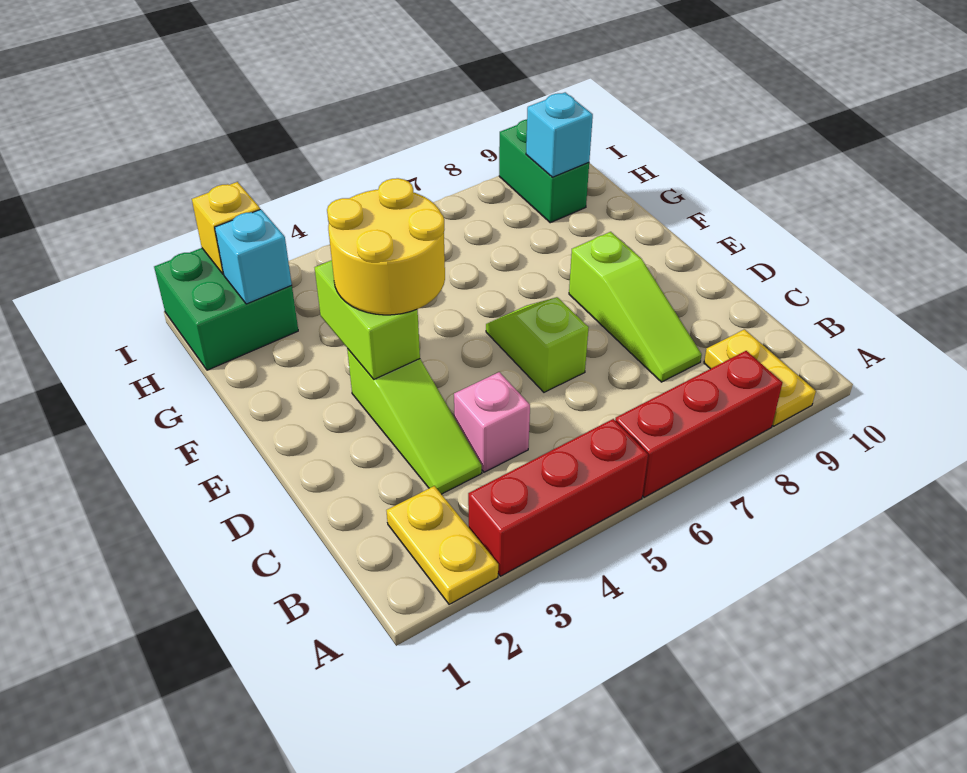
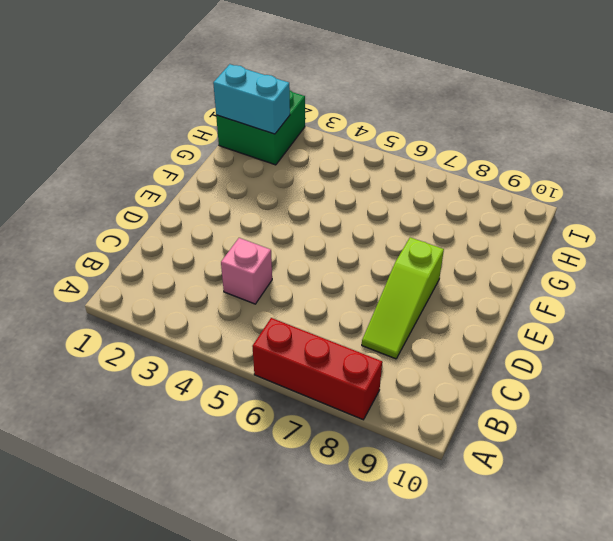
cyan brick H1:H2 level 2 -> cyan brick H2 level 2
none -> yellow plate A2:B2 level 1
none -> red brick A3:A5 level 1
none -> yellow plate A9:B9 level 1

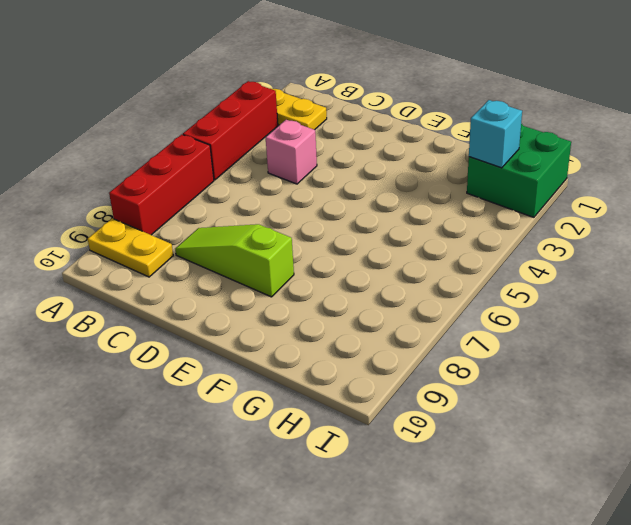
none -> lime slope C3:E3 level 1 top E
none -> lime slope D6:E6 level 1 top D
none -> green brick H9:I9 level 1

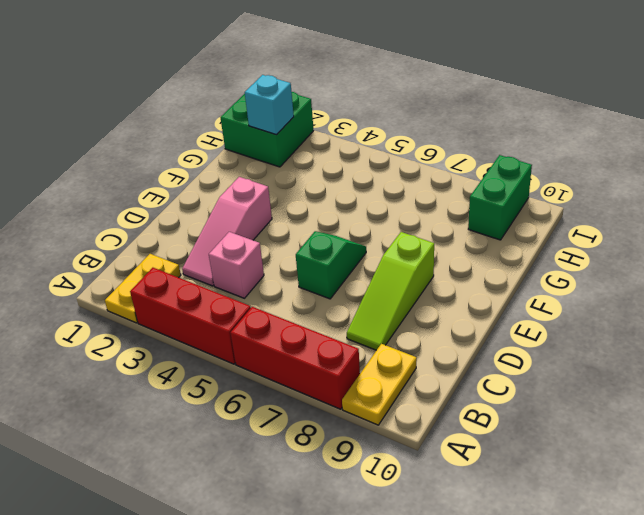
pink slope C3:E3 level 1 top E -> lime slope C3:E3 level 1 top E
green slope D6:E6 level 1 top D -> lime slope D6:E6 level 1 top D
none -> lime brick E3:F3 level 2
none -> cyan brick H9 level 2
none -> yellow brick I2 level 2

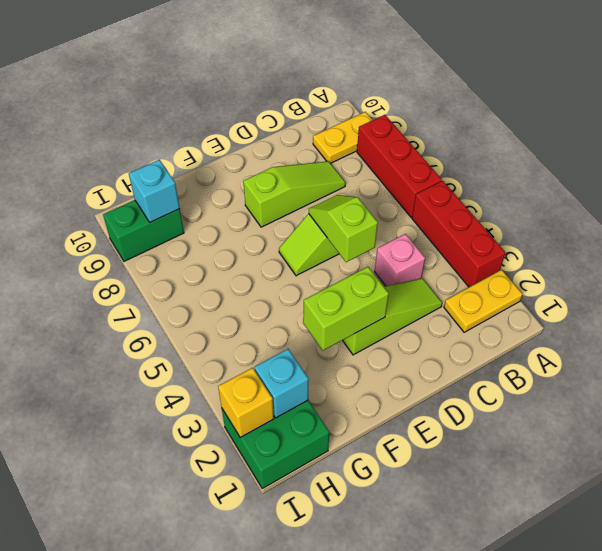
lime slope D5:D6 level 2 top 5 -> none
none -> yellow round brick E3:F4 level 3

